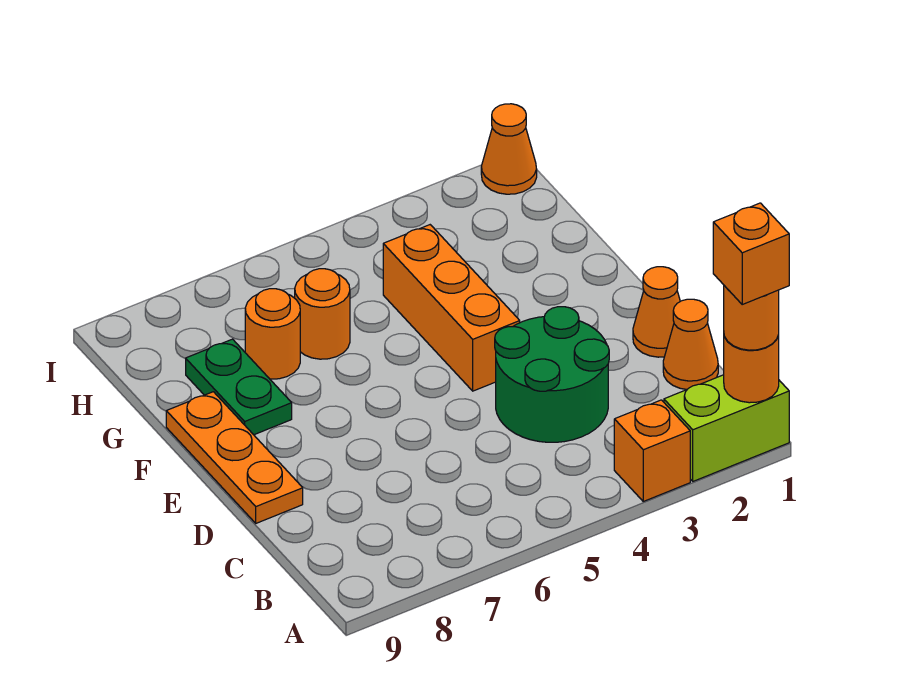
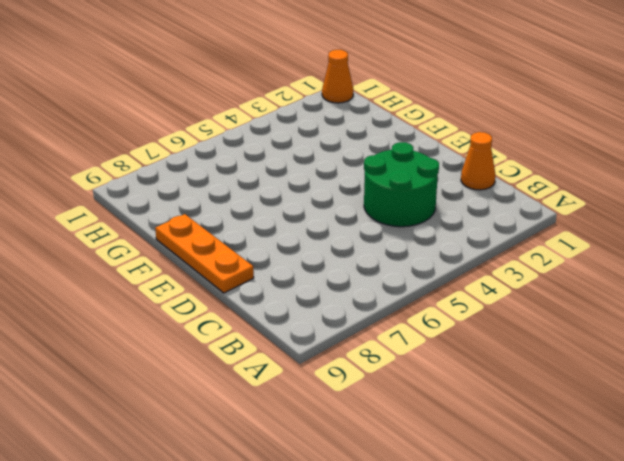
none -> lime brick A1:A2 level 1
none -> orange brick A3 level 1
none -> orange cone D1 level 1

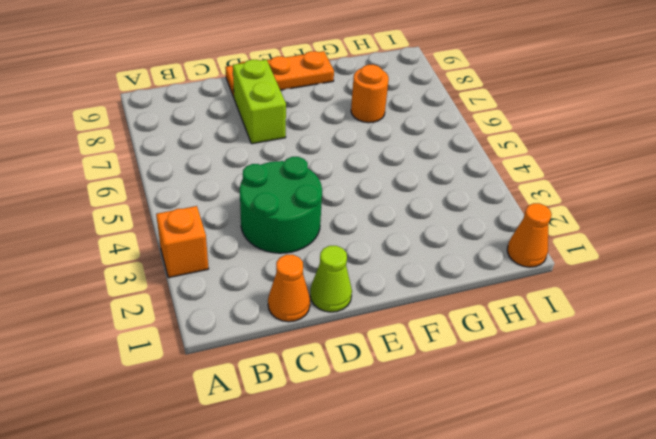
lime cone D1 level 1 -> orange cone D1 level 1
lime brick D7:D8 level 1 -> lime brick A1:A2 level 1
none -> orange brick E4:G4 level 1
none -> green plate F8:G8 level 1
none -> orange round brick G6 level 1

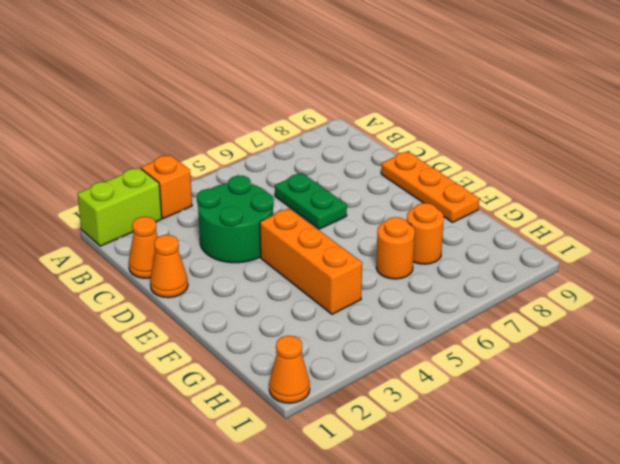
green plate C6:D6 level 1 -> green plate F8:G8 level 1
none -> orange round brick A1 level 2
none -> orange round brick A1 level 3
none -> orange brick A1 level 4

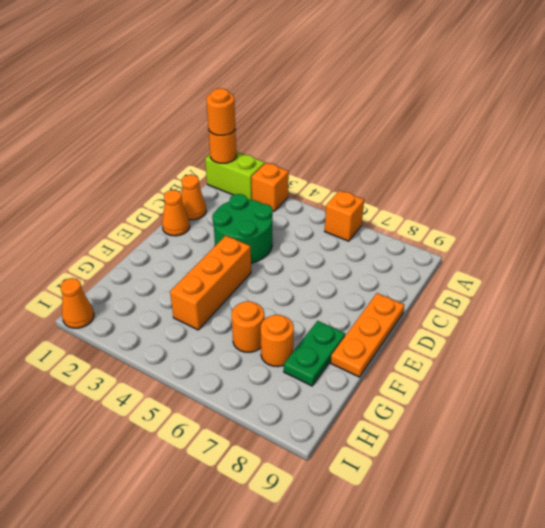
orange brick A6 level 1 -> orange brick A1 level 4

